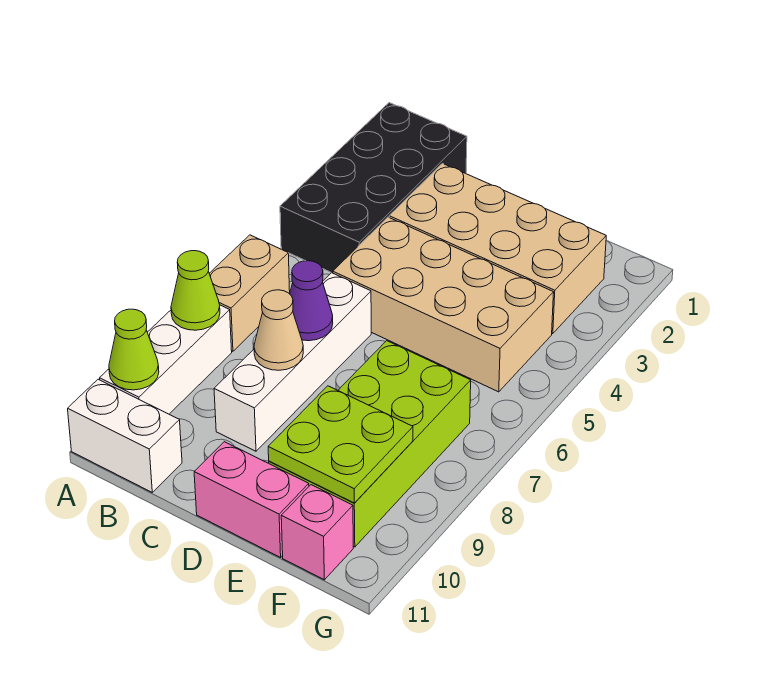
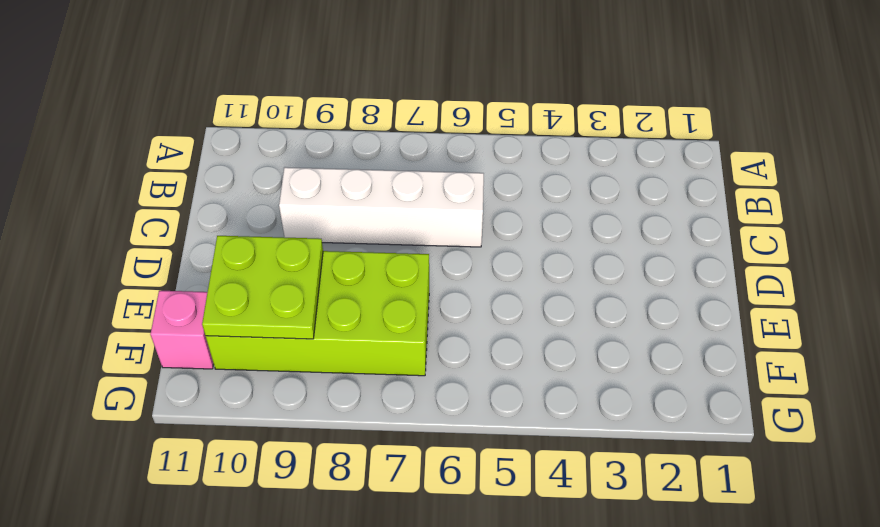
none -> black brick A1:B4 level 1
none -> tan brick A6:A7 level 1
none -> white brick A8:A10 level 1

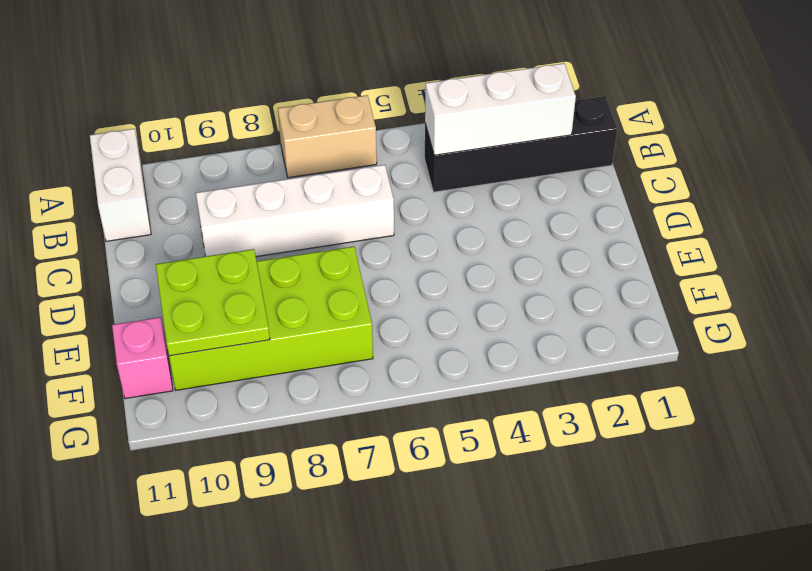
black brick B1:B4 level 1 -> black brick A1:B4 level 1
white brick B2:B4 level 2 -> white brick A8:A10 level 1
none -> tan brick C2:F3 level 1
none -> tan brick C4:F5 level 1
none -> pink brick D11:E11 level 1

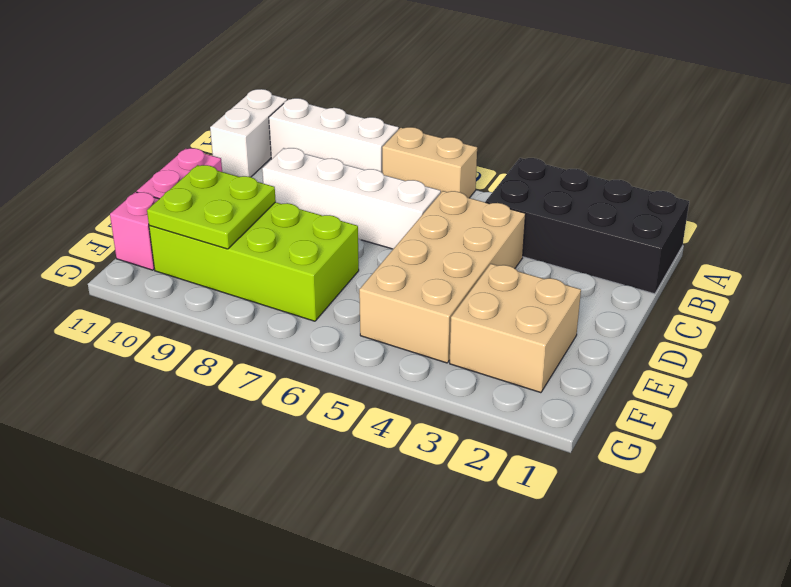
tan brick E2:F3 level 1 -> tan brick C2:F3 level 1
none -> lime cone A8 level 2
none -> lime cone A10 level 2
none -> purple cone C7 level 2

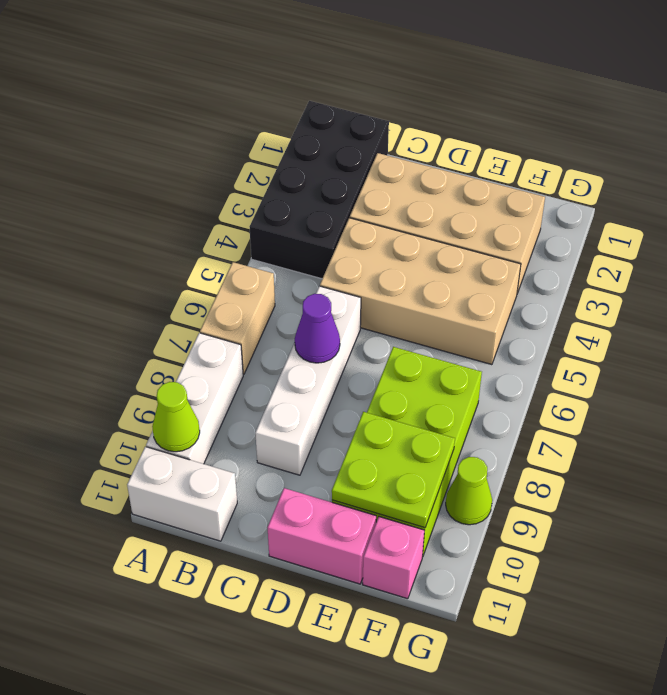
lime cone G9 level 1 -> lime cone A8 level 2
none -> tan cone C8 level 2

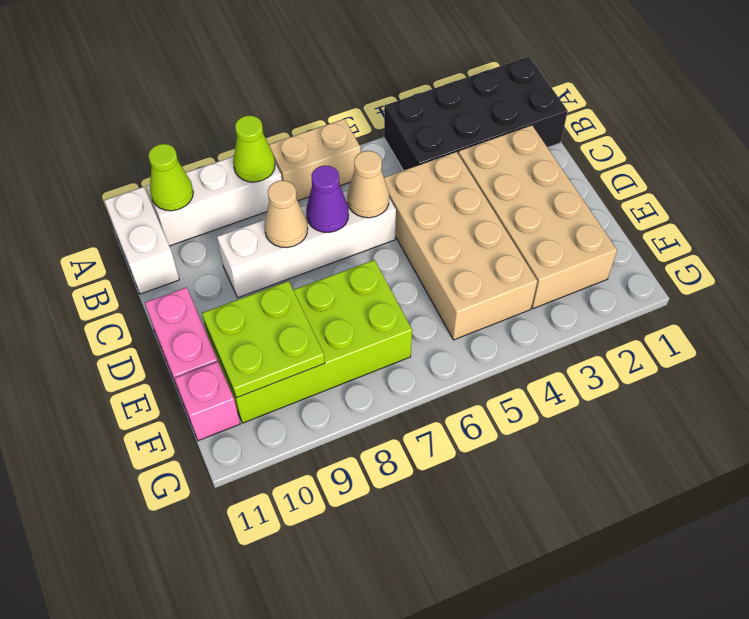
tan cone C6 level 2 -> none

